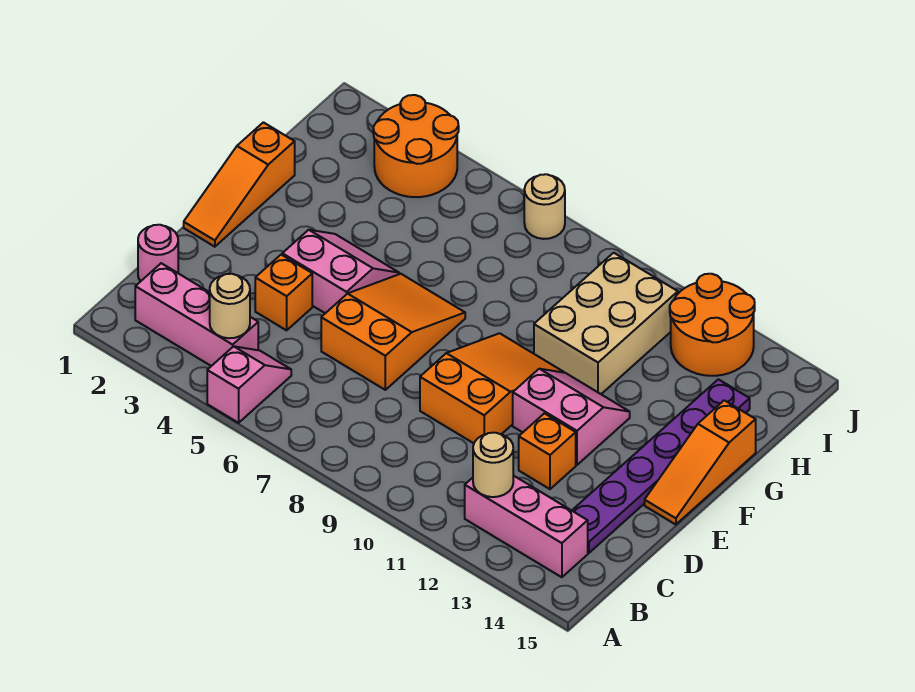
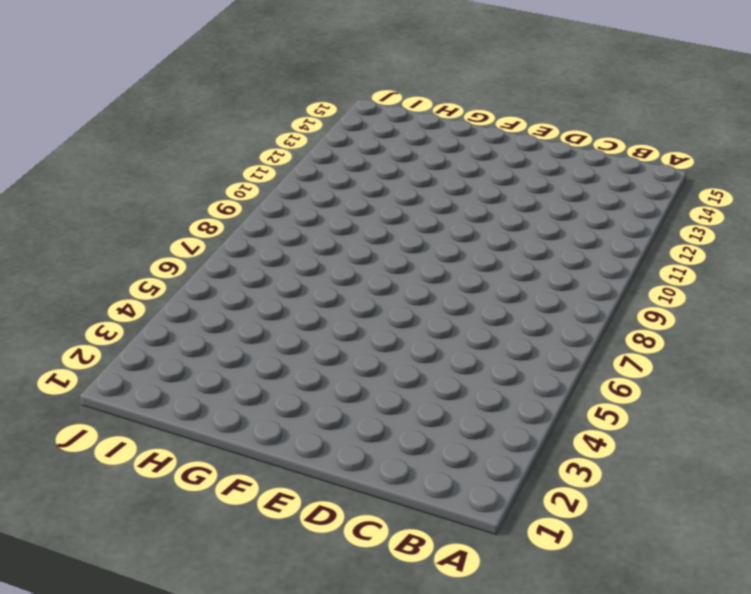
none -> pink slope A5:B5 level 1 top A
none -> pink brick B2:B4 level 1
none -> pink brick B12:B14 level 1

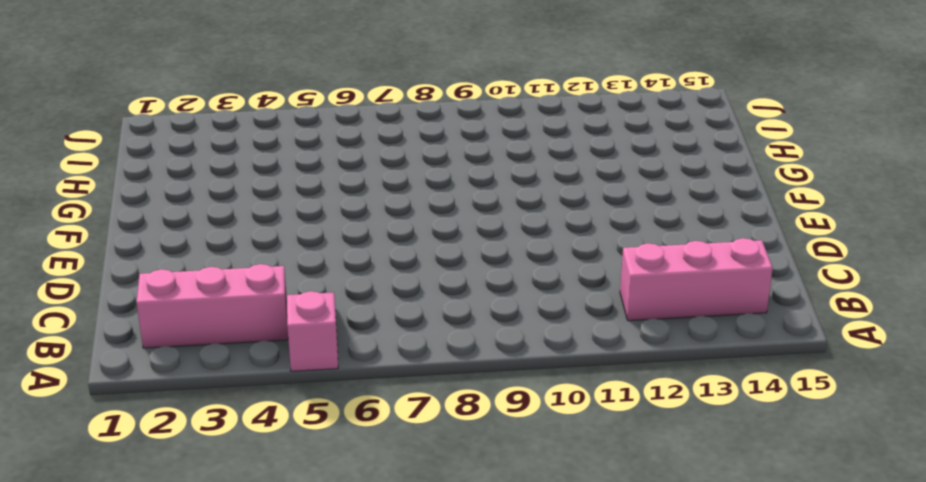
none -> pink round brick C1 level 1
none -> purple plate C14:H14 level 1
none -> orange brick D4 level 1

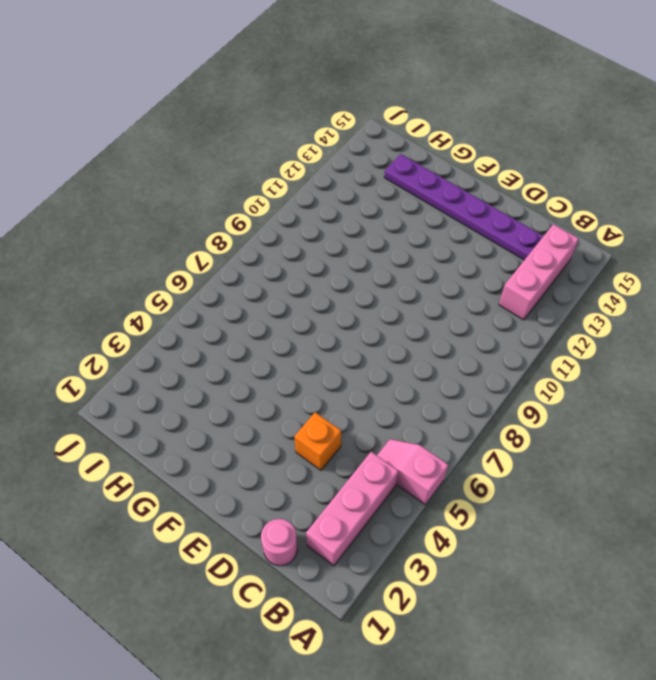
none -> orange slope D6:F7 level 1 top D
none -> orange slope D9:F10 level 1 top D
none -> orange brick D12 level 1

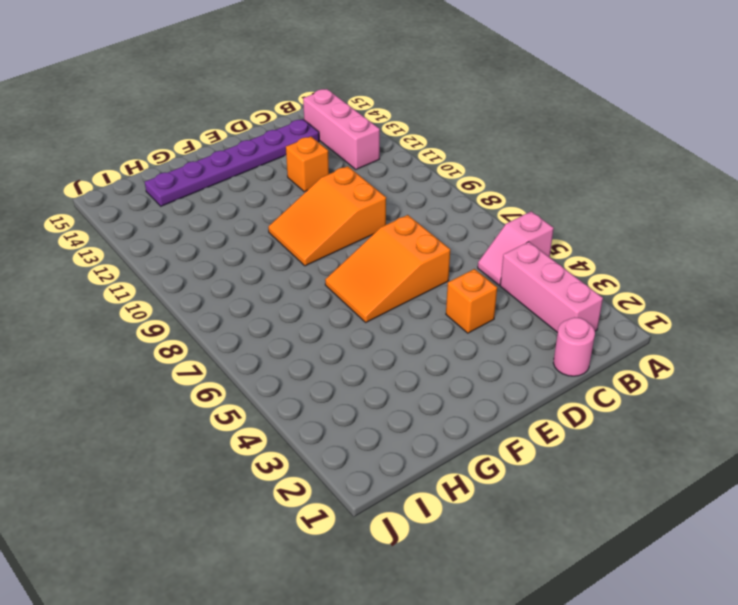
none -> orange slope E1:G1 level 1 top G
none -> pink slope E4:F5 level 1 top E
none -> pink slope E11:F12 level 1 top E

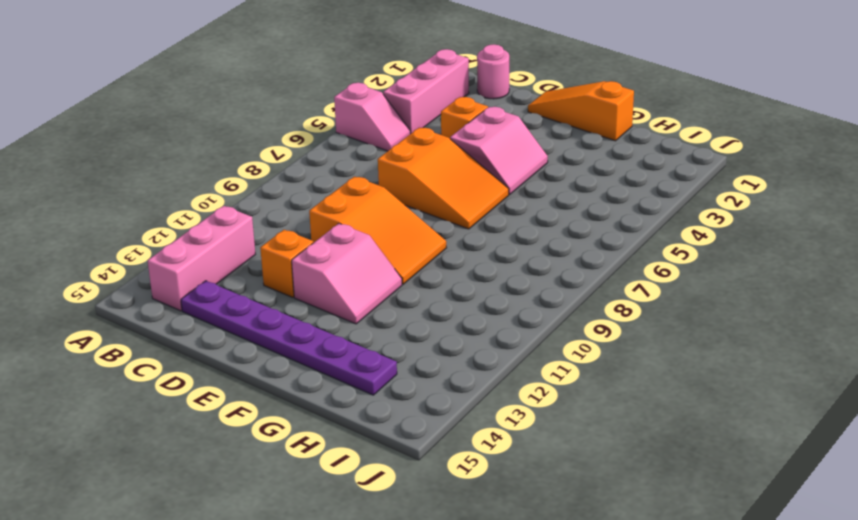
none -> orange slope E15:G15 level 1 top G
none -> tan brick G10:I11 level 1
none -> orange round brick I3:J4 level 1

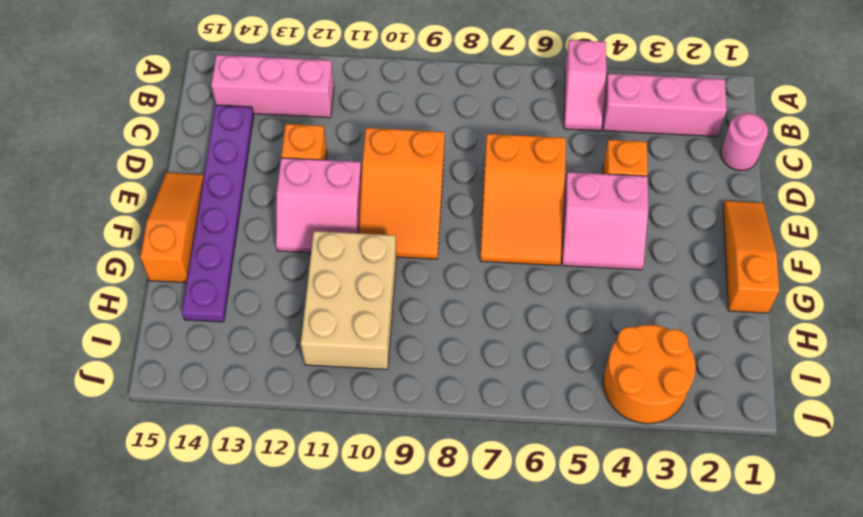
none -> orange round brick I12:J13 level 1
none -> tan round brick J7 level 1
none -> tan round brick B4 level 2

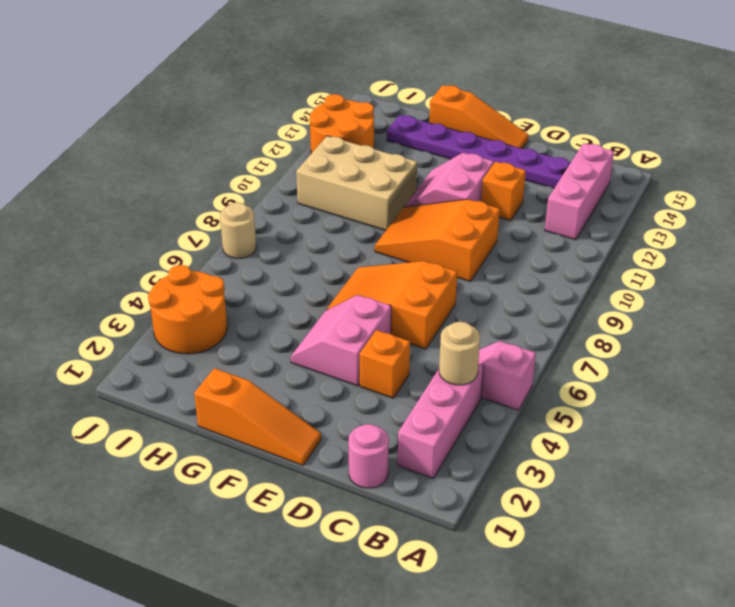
none -> tan round brick B12 level 2

